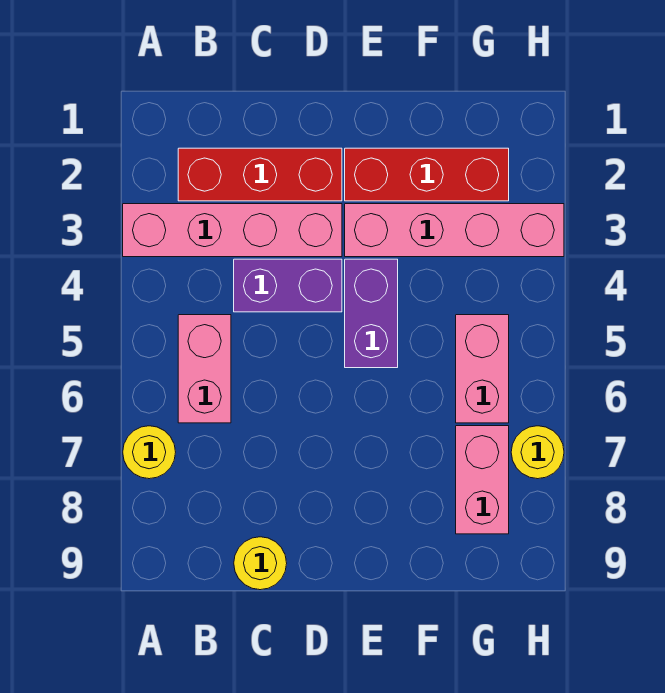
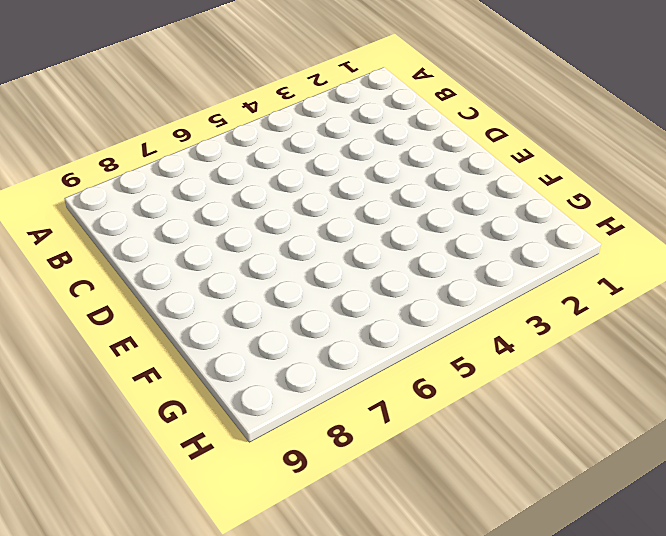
none -> pink brick A3:D3 level 1
none -> yellow round brick A7 level 1
none -> red brick B2:D2 level 1

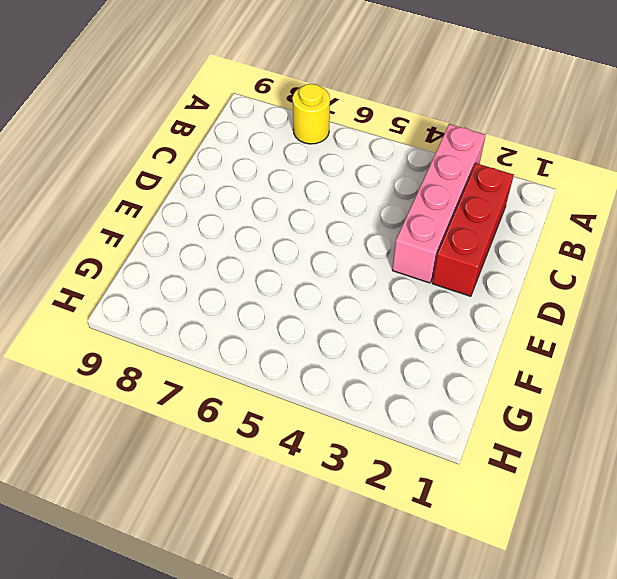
none -> pink brick B5:B6 level 1
none -> purple brick C4:D4 level 1
none -> yellow round brick C9 level 1

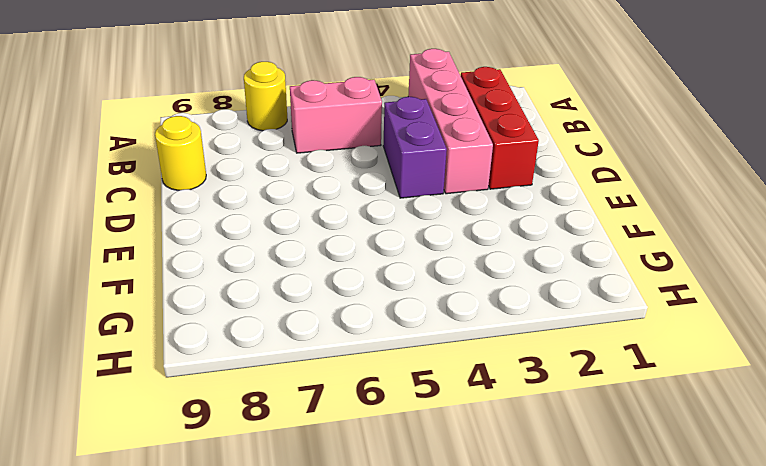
none -> red brick E2:G2 level 1
none -> pink brick E3:H3 level 1
none -> purple brick E4:E5 level 1

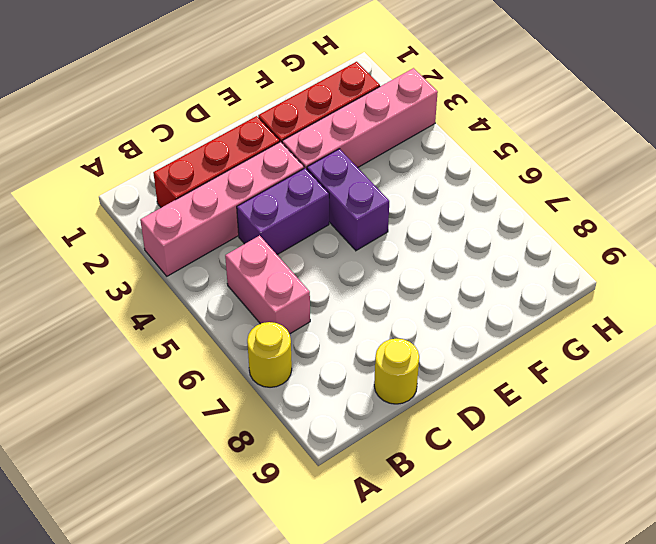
none -> pink brick G5:G6 level 1
none -> pink brick G7:G8 level 1
none -> yellow round brick H7 level 1

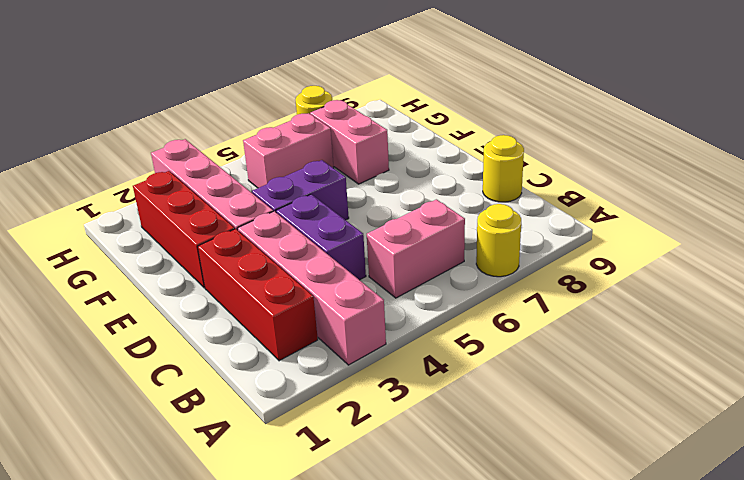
pink brick F7:G7 level 1 -> pink brick G7:G8 level 1

